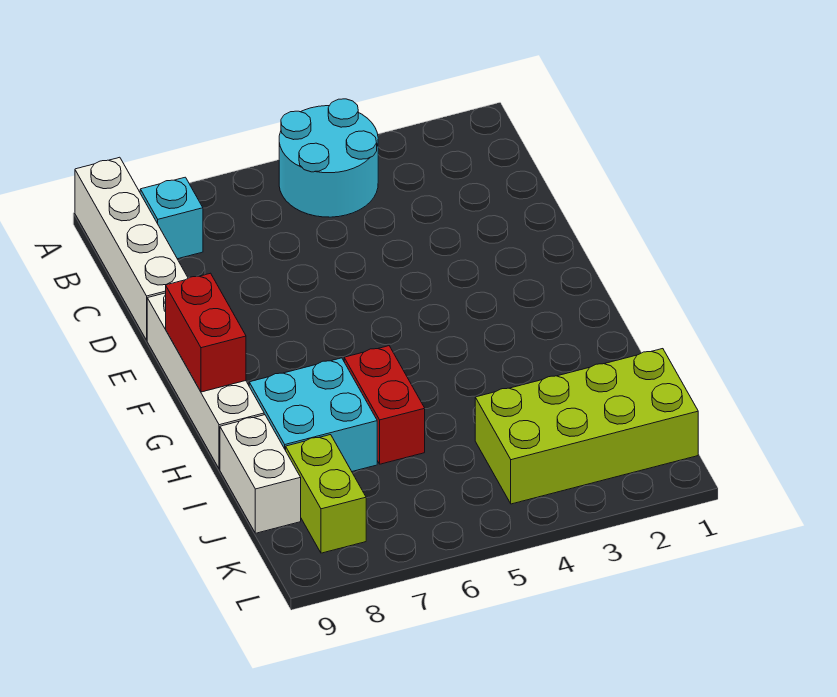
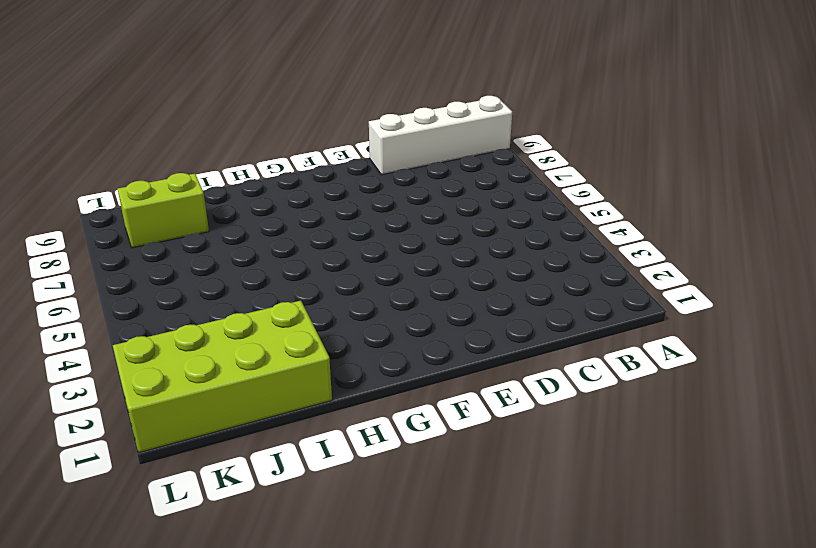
lime brick I1:L2 level 1 -> lime brick J1:K4 level 1
none -> cyan round brick A4:B5 level 1
none -> cyan brick B8 level 1

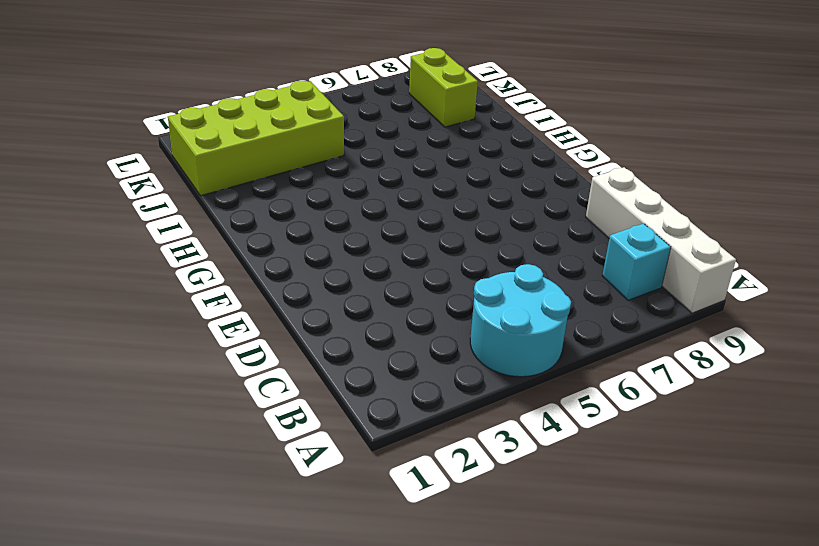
none -> white brick E9:H9 level 1
none -> red brick H6:I6 level 1

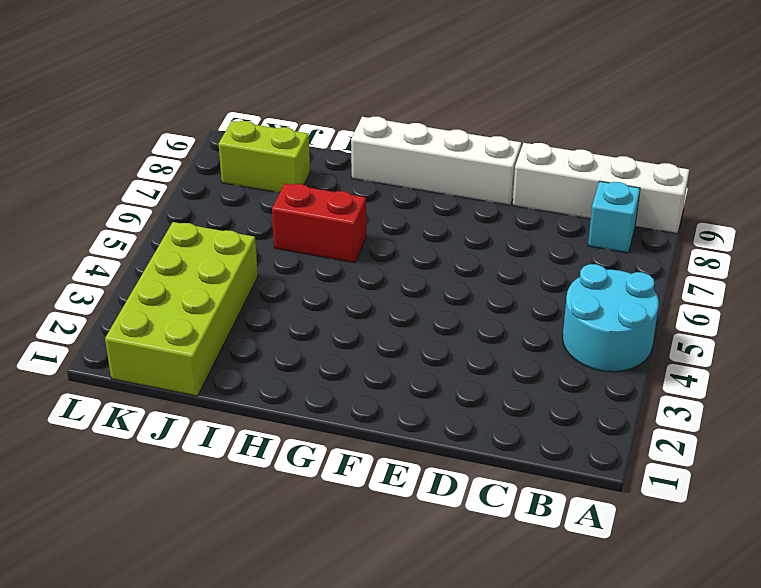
none -> cyan brick H7:I8 level 1
none -> white brick I9:J9 level 1

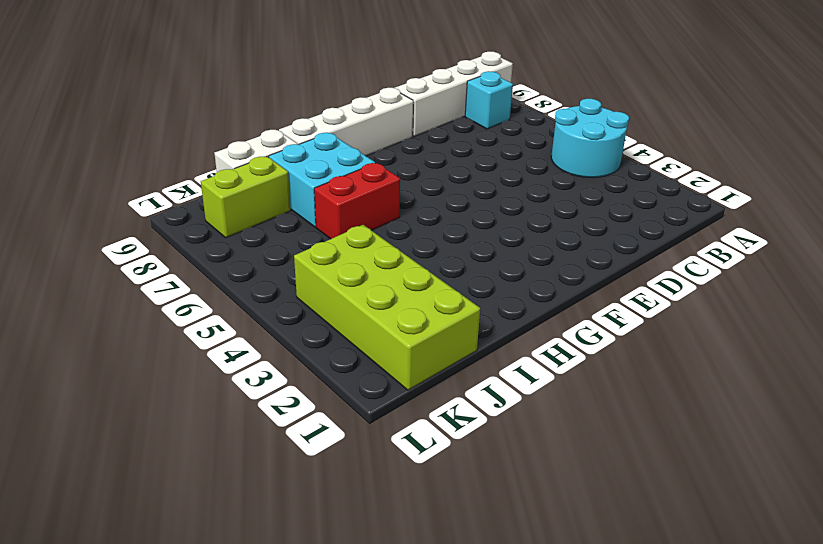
none -> red brick F9:G9 level 2

